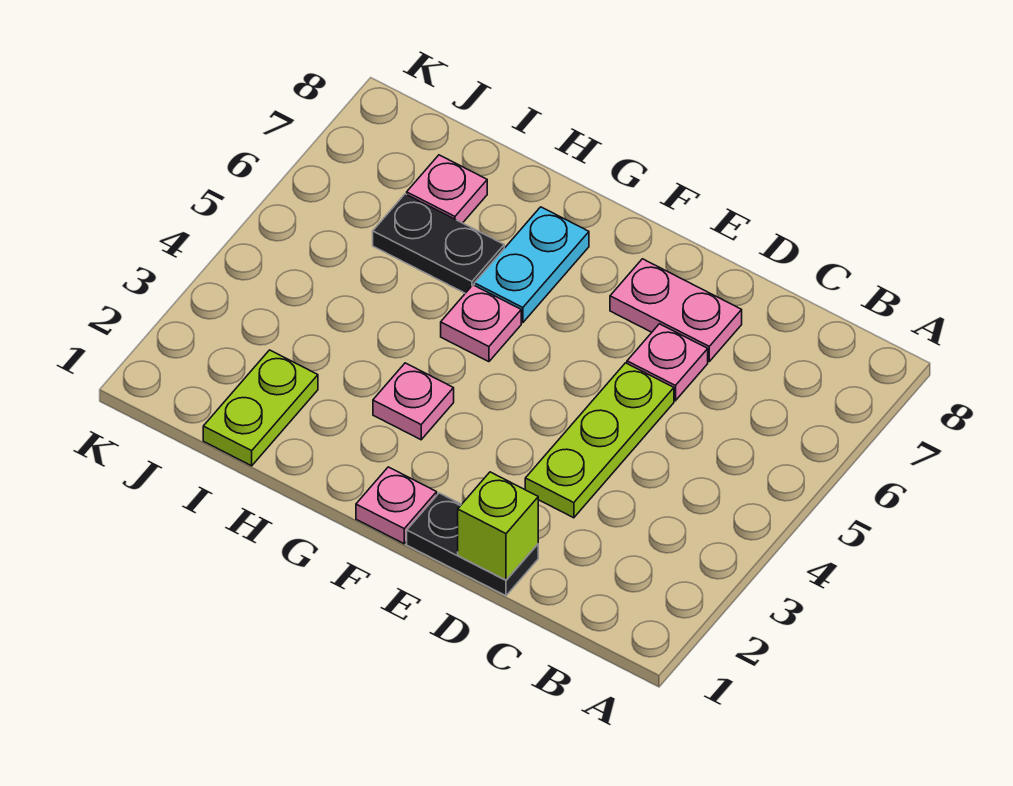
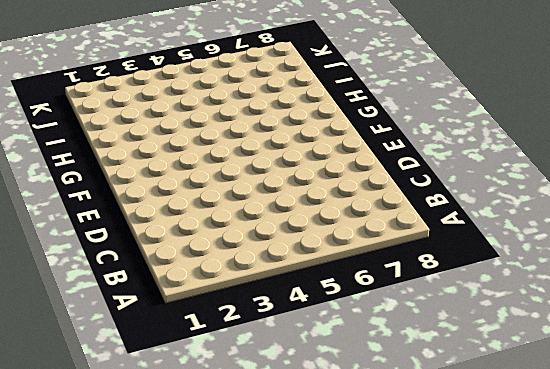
none -> black plate D1:E1 level 1
none -> lime plate D3:D5 level 1
none -> pink plate D6 level 1

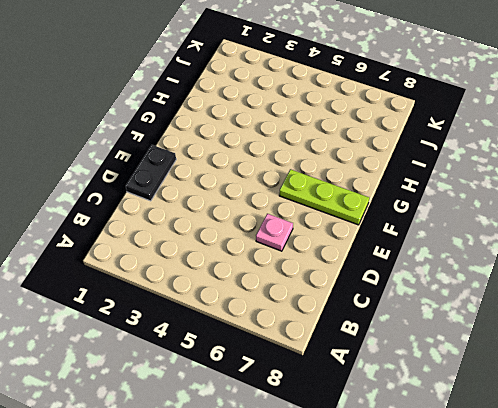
lime plate F6:F8 level 1 -> lime plate D3:D5 level 1
none -> pink plate D7:E7 level 1
none -> pink plate F1 level 1
none -> pink plate G3 level 1

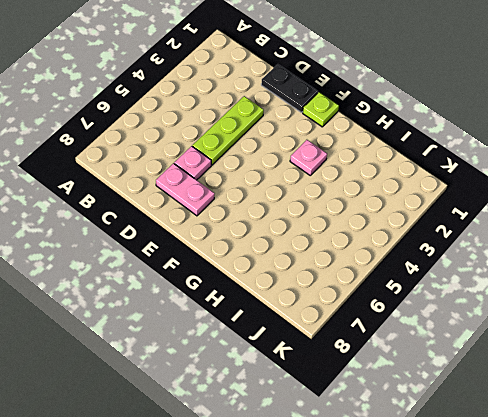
lime plate F1 level 1 -> pink plate F1 level 1
none -> pink plate G5 level 1
none -> cyan plate G6:G7 level 1
none -> black plate H6:I6 level 1

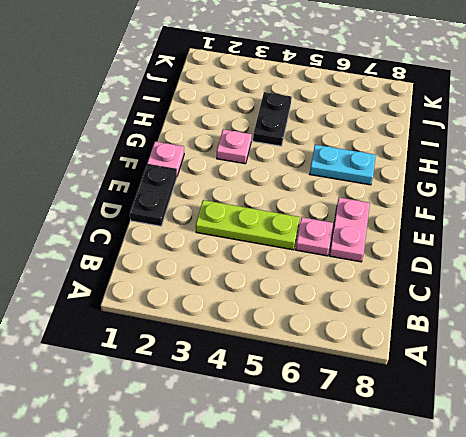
black plate H4:I4 level 1 -> black plate H6:I6 level 1
none -> pink plate G5 level 1
none -> lime plate I1:I2 level 1
none -> pink plate I7 level 1

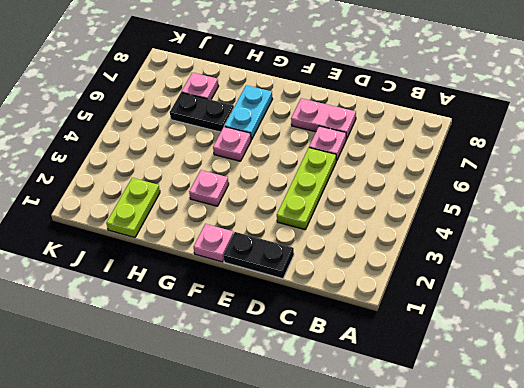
none -> lime brick D1 level 2

